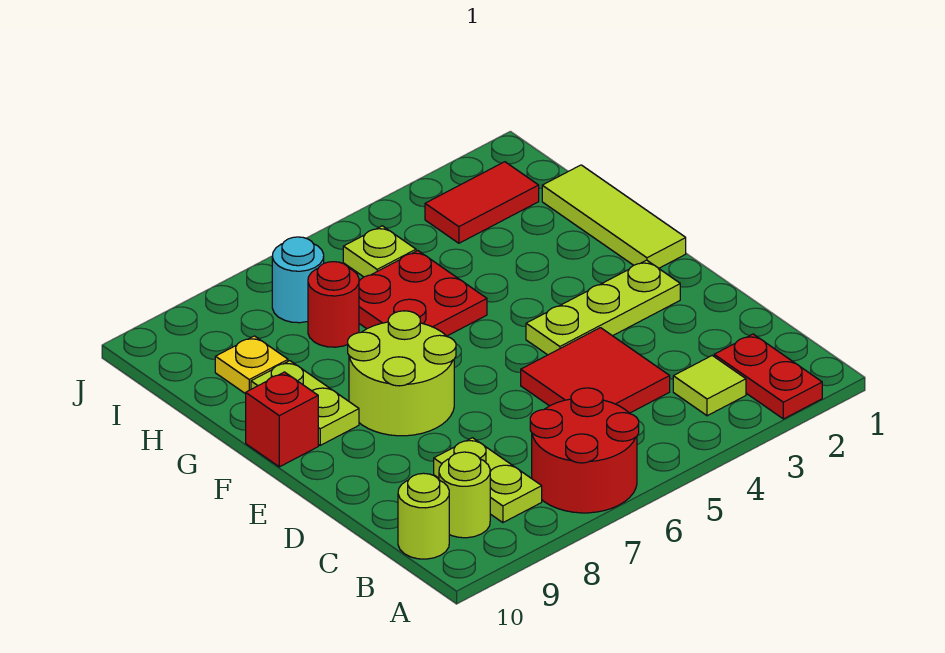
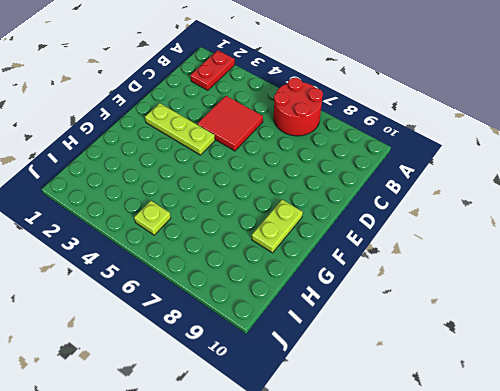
none -> lime tile B3 level 1
none -> lime plate B8:C8 level 1
none -> lime round brick B9 level 1

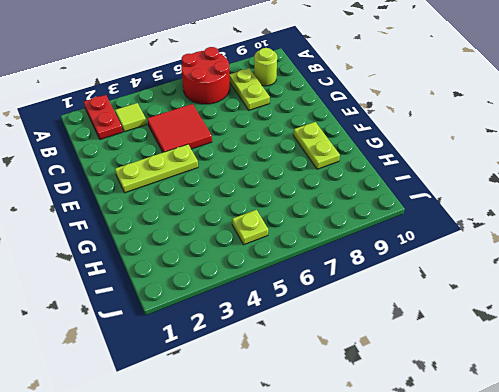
none -> lime round brick B10 level 1
none -> lime round brick E7:F8 level 1
none -> lime tile F1:H1 level 1

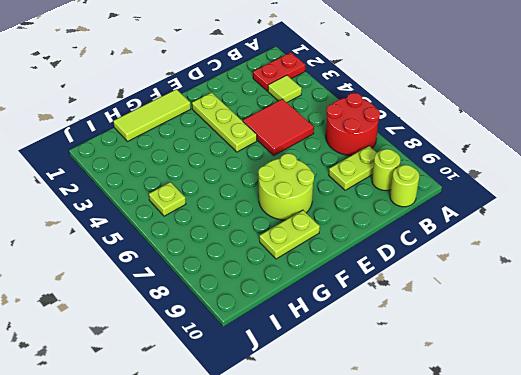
none -> red brick F10 level 1
none -> red plate G5:H6 level 1
none -> red round brick H7 level 1

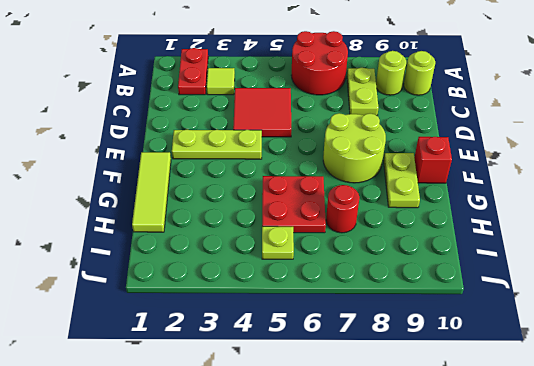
none -> yellow plate H9 level 1
none -> red tile I2:I3 level 1
none -> cyan round brick I7 level 1

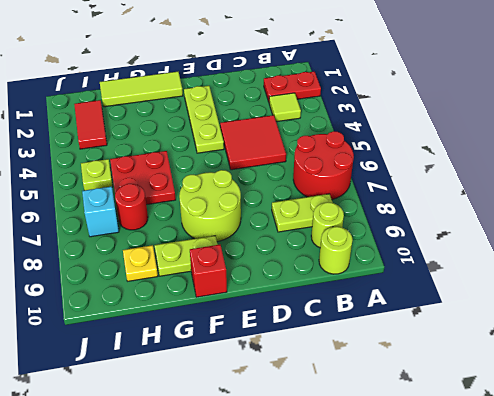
cyan brick I7 level 1 -> cyan round brick I7 level 1

